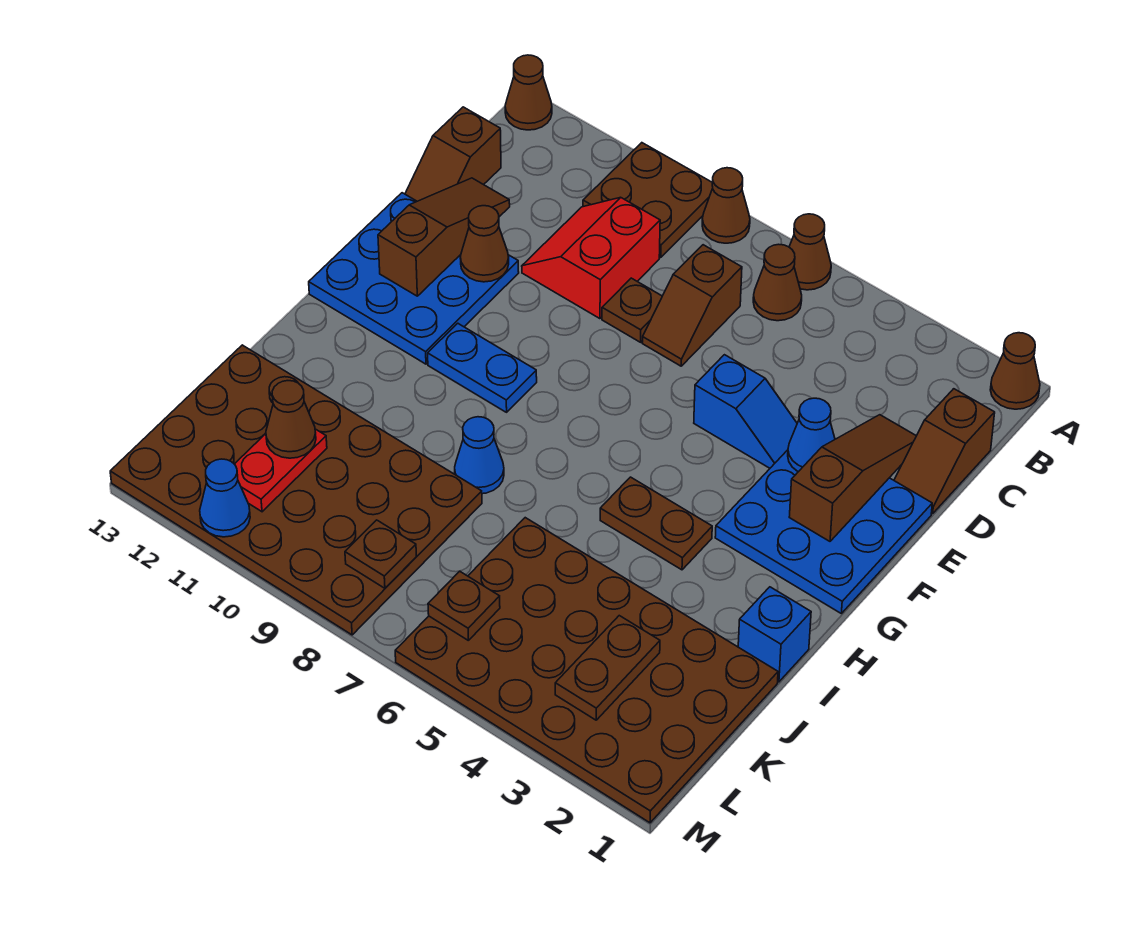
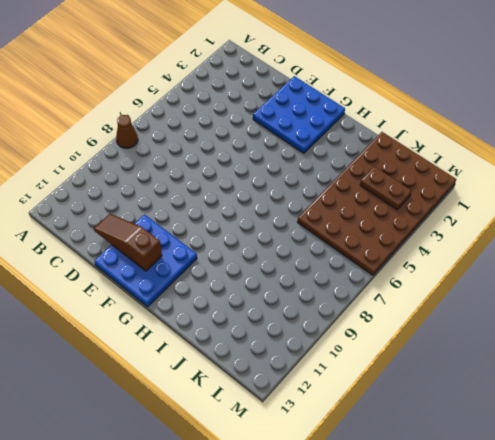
none -> brown cone A1 level 1
none -> brown cone A6 level 1
none -> brown plate A9:B10 level 1
none -> brown cone A13 level 1

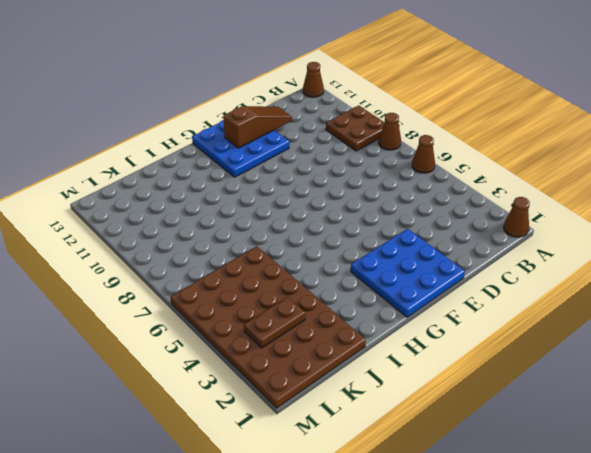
none -> brown cone B6 level 1
none -> brown slope C1:D1 level 1 top C
none -> brown slope C7:D7 level 1 top C
none -> red slope C9:D10 level 1 top 9

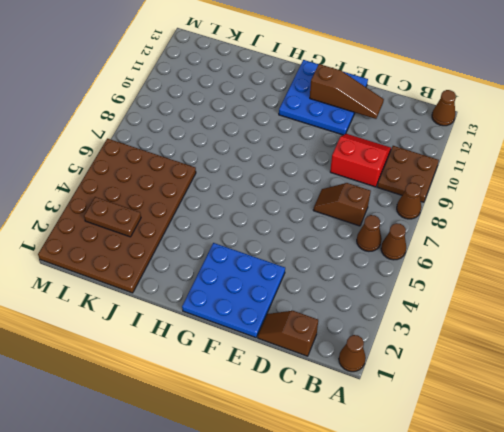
none -> brown slope C13:D13 level 1 top C
none -> brown plate D8 level 1
none -> blue slope E4:E5 level 1 top 5
none -> blue plate G9:G10 level 1

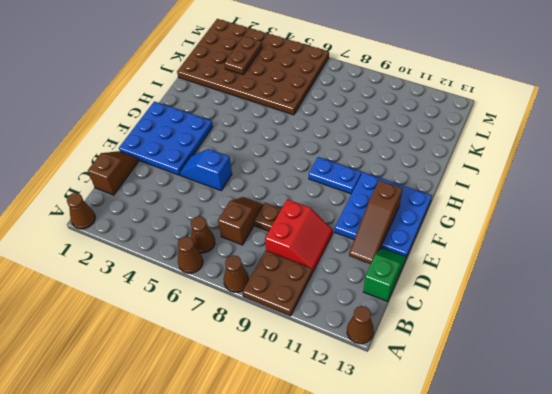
green slope C13:D13 level 1 top C -> brown slope C13:D13 level 1 top C
none -> brown plate H4:H5 level 1
none -> blue brick I1 level 1
none -> blue cone I8 level 1
none -> brown plate J8:M13 level 1

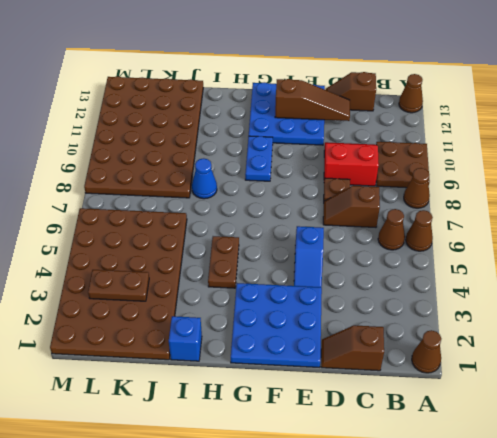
none -> brown slope D2:F2 level 2 top F
none -> blue cone E3 level 2
none -> brown cone E11 level 2
none -> red plate K11:L11 level 2

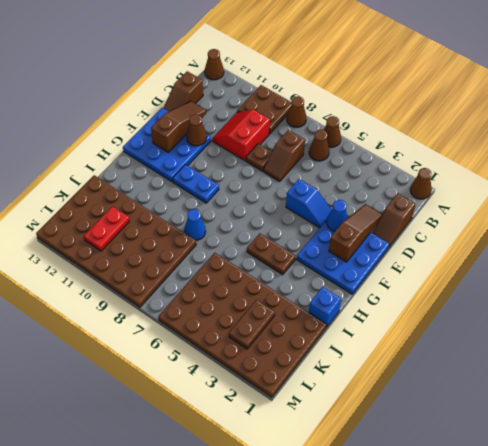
none -> brown plate L6 level 2
none -> brown plate L8 level 2
none -> blue cone M11 level 2
none -> brown cone K11 level 3

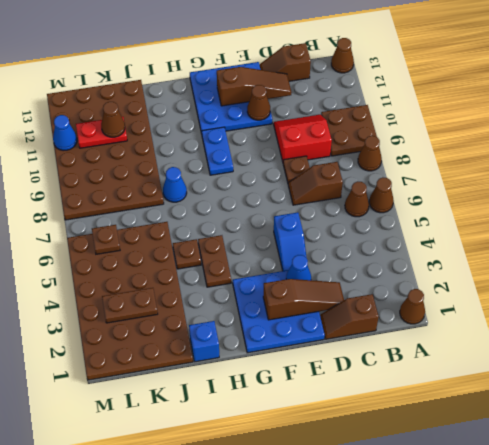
brown plate I5 level 1 -> brown plate L8 level 2

